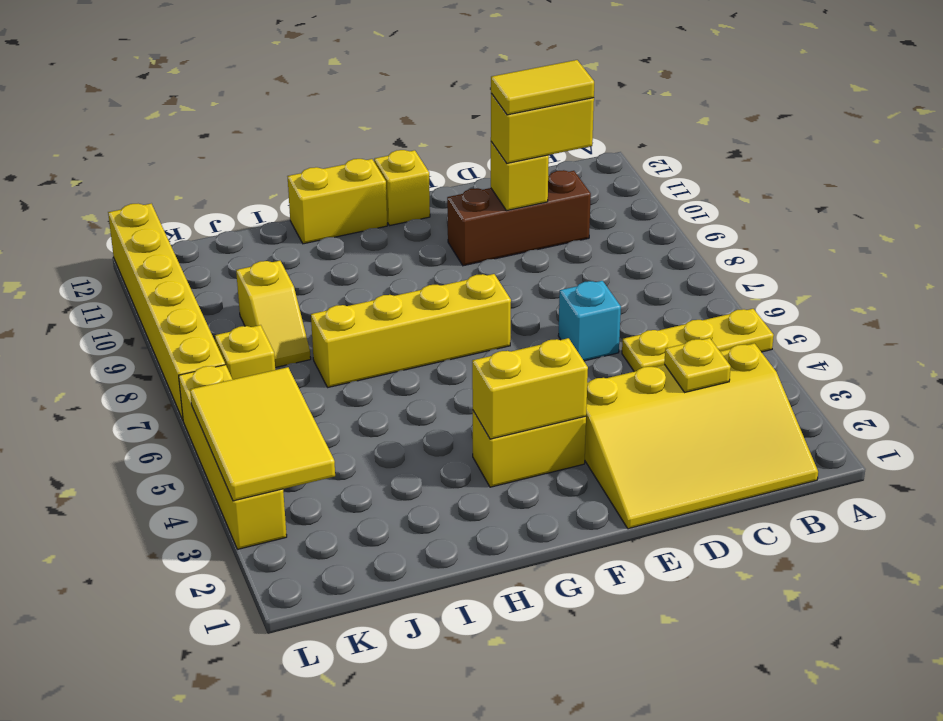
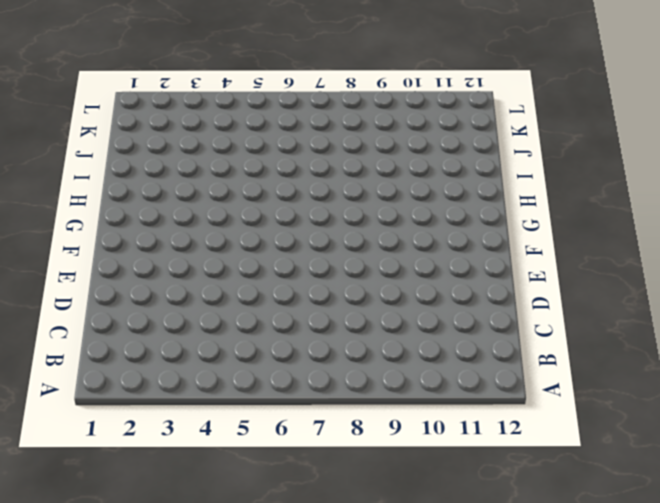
none -> yellow plate A5:C5 level 1
none -> yellow slope B1:E3 level 1 top 3
none -> brown brick C10:E10 level 1

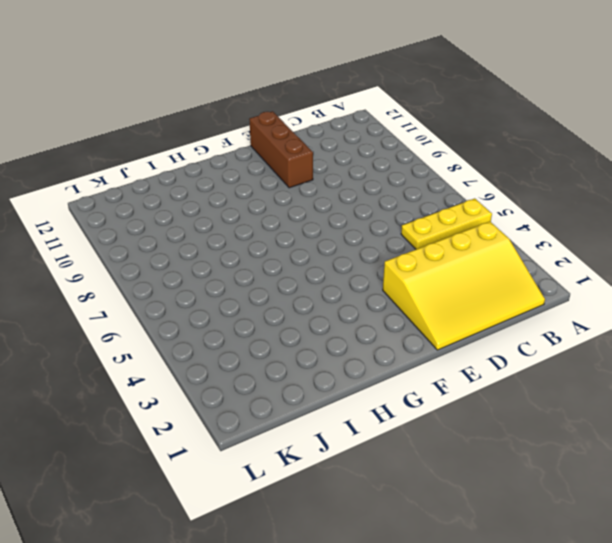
brown brick E10:E12 level 1 -> brown brick C10:E10 level 1
none -> cyan brick D6 level 1
none -> yellow brick F3:G3 level 1
none -> yellow brick F7:I7 level 1

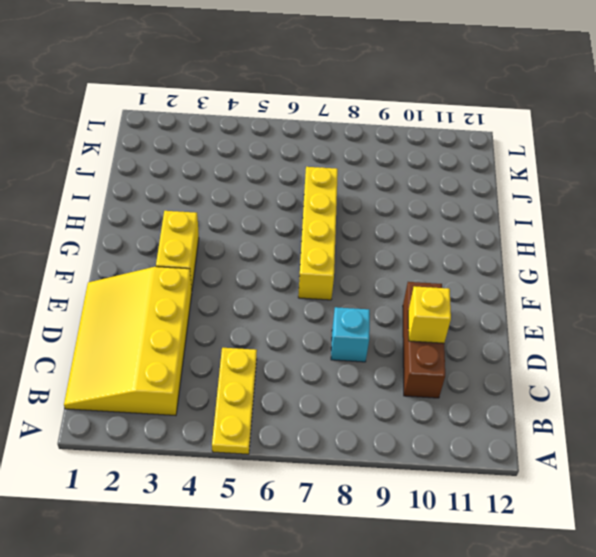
cyan brick D8 level 1 -> cyan brick D6 level 1
none -> yellow brick F12 level 1
none -> yellow brick G12:H12 level 1
none -> yellow slope J8:J9 level 1 top 9

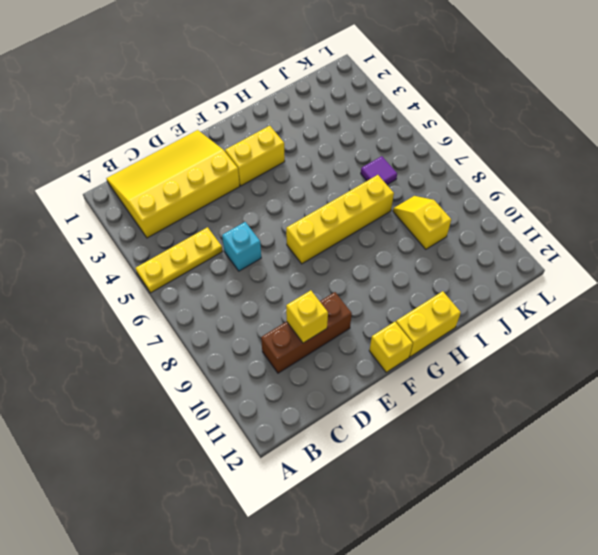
purple tile J6 level 1 -> none
none -> yellow brick K7 level 1
none -> yellow brick L3:L6 level 1
none -> yellow brick L7:L12 level 1

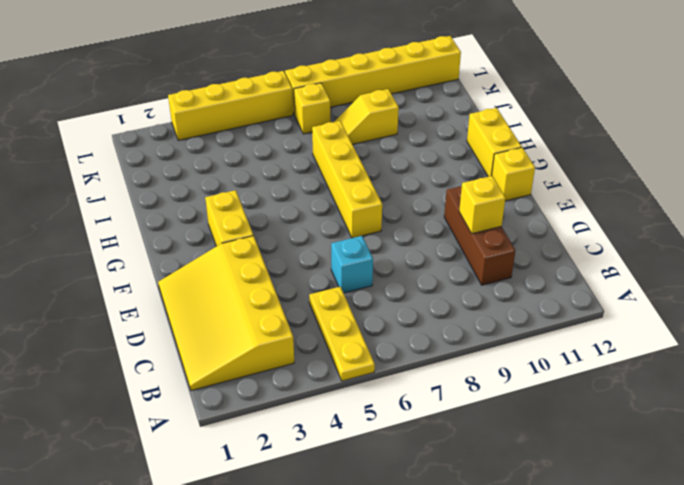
none -> yellow plate C3 level 2
none -> yellow brick F3:G3 level 2
none -> yellow tile K3:L5 level 2

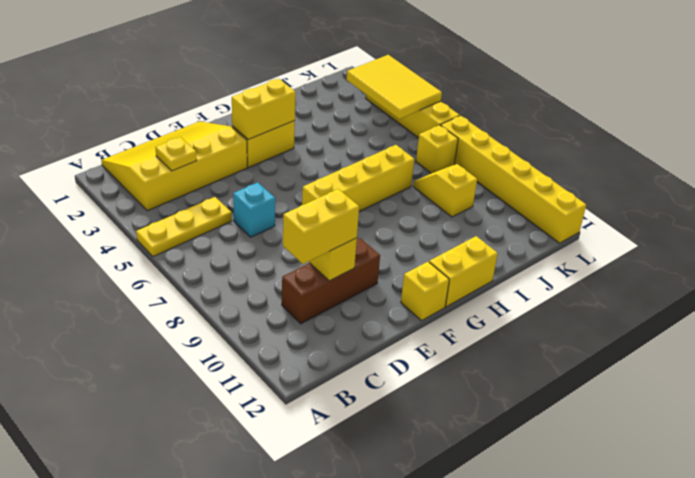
none -> yellow tile C10:D10 level 4

